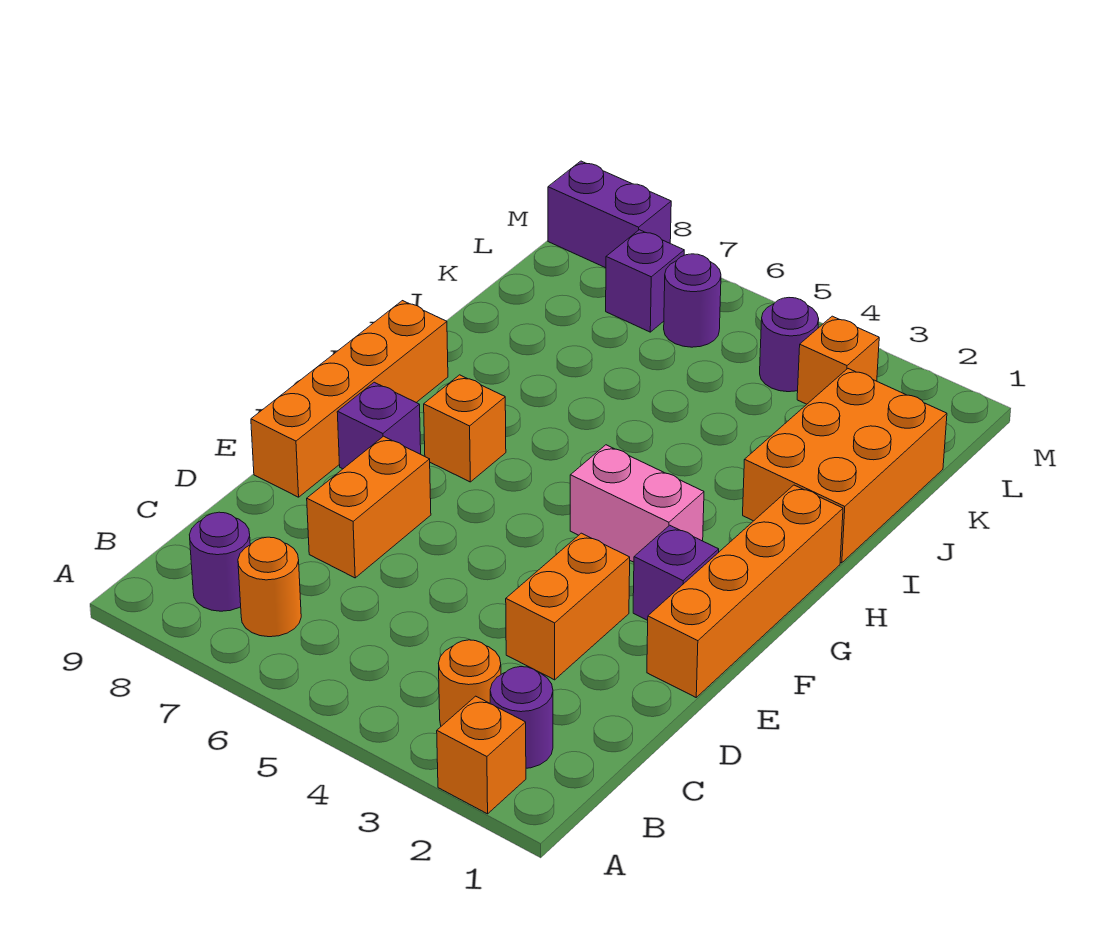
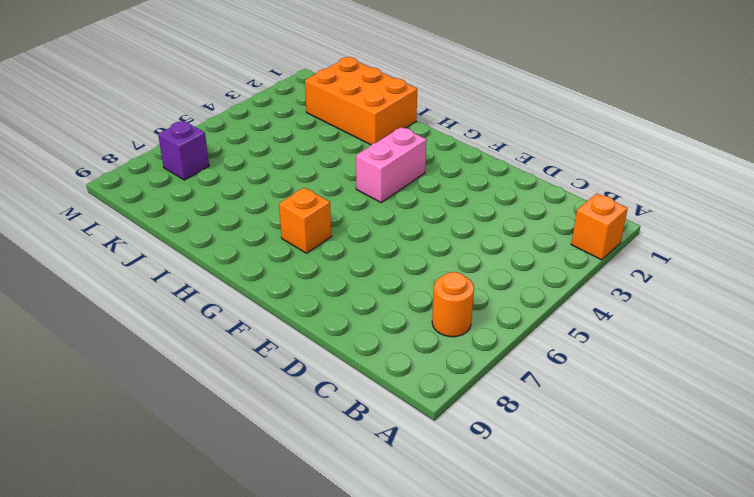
none -> purple round brick B2 level 1
none -> orange round brick B3 level 1
none -> purple round brick B8 level 1

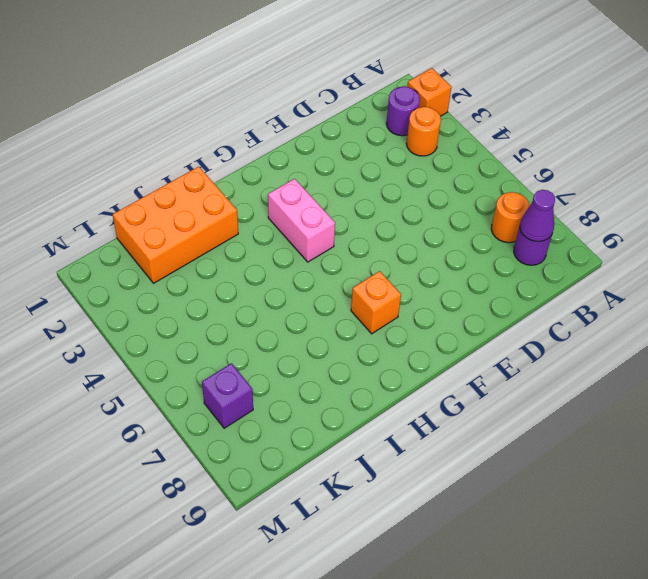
purple cone B8 level 2 -> none
none -> orange brick D3:E3 level 1
none -> orange brick D7:E7 level 1
none -> orange brick E1:H1 level 1

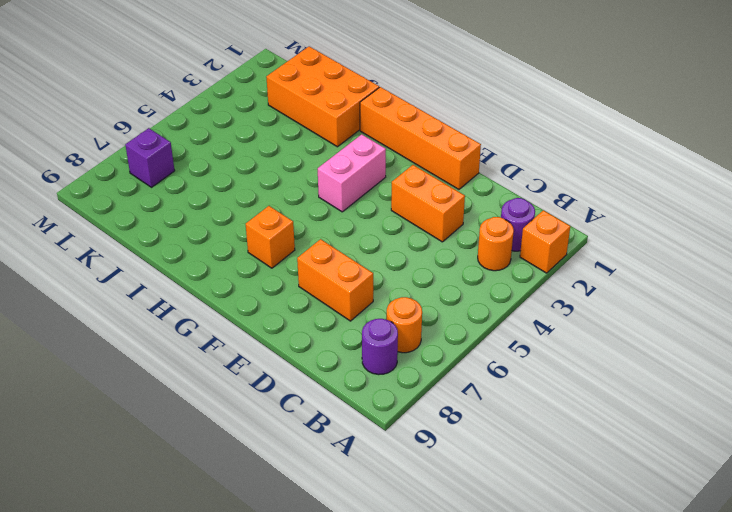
none -> orange brick E9:H9 level 1
none -> purple brick F2 level 1
none -> purple brick F8 level 1

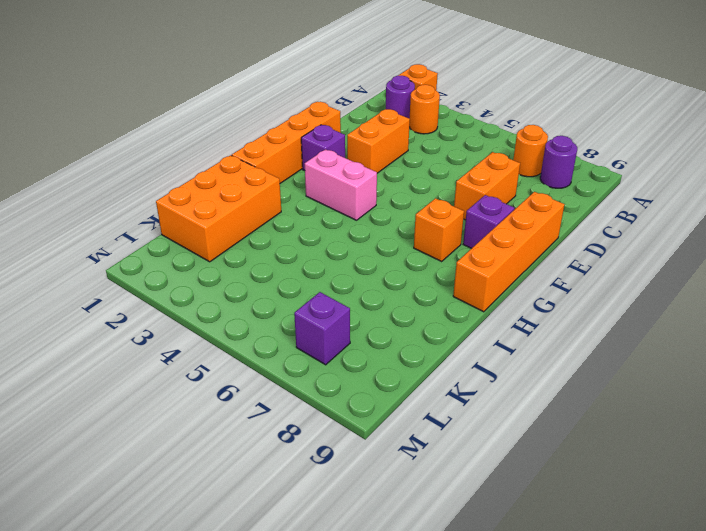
none -> orange brick L3 level 1
none -> purple round brick L4 level 1
none -> purple round brick L6 level 1

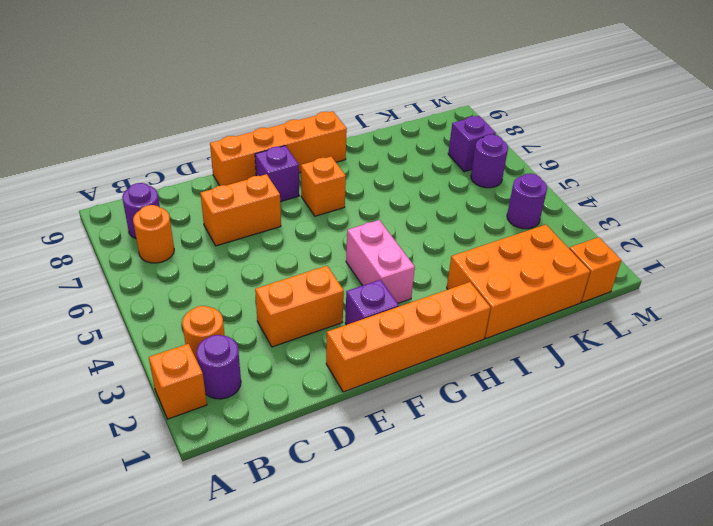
orange brick L1 level 1 -> orange brick L3 level 1
none -> purple brick M8:M9 level 1

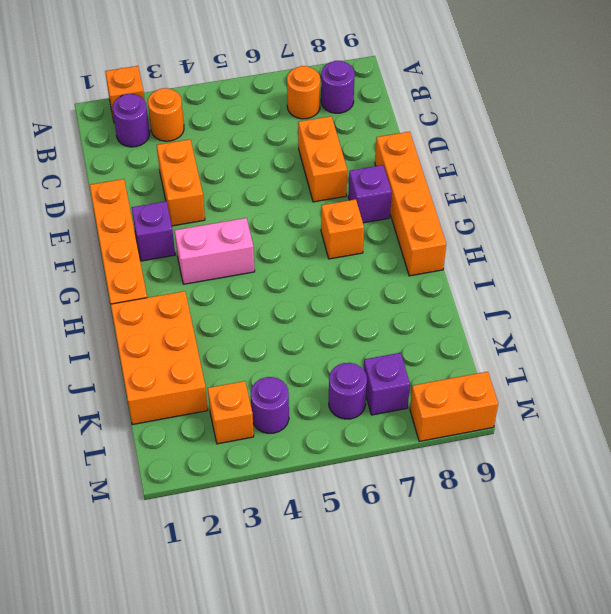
orange brick M8:M9 level 1 -> purple brick M8:M9 level 1

